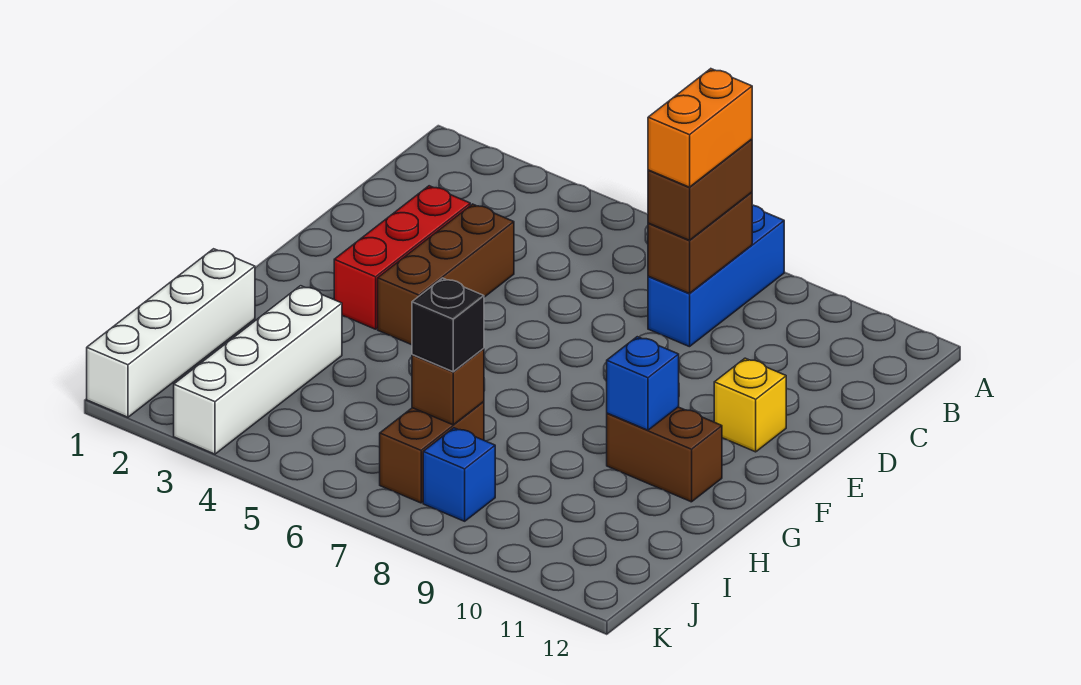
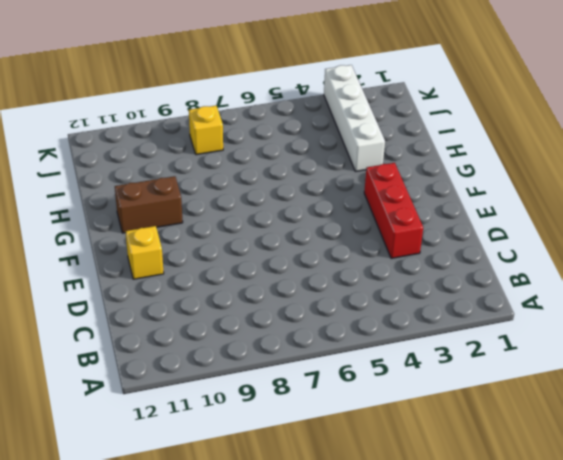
yellow brick J8 level 1 -> blue brick J8 level 1
none -> blue brick A8:C8 level 1
none -> brown brick D4:F4 level 1
none -> white brick H1:K1 level 1

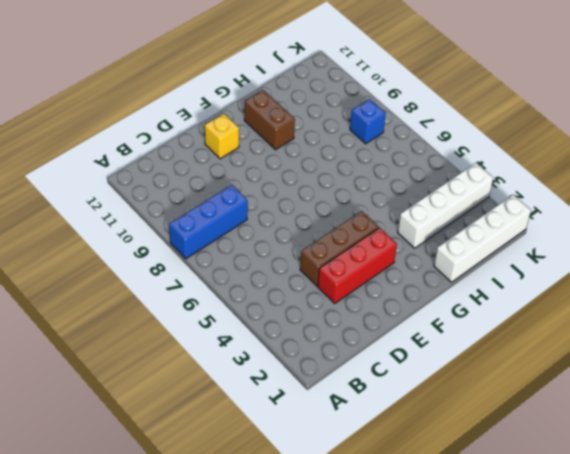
none -> brown brick I7:J7 level 1
none -> brown brick B8:C8 level 2
none -> blue brick G10 level 2

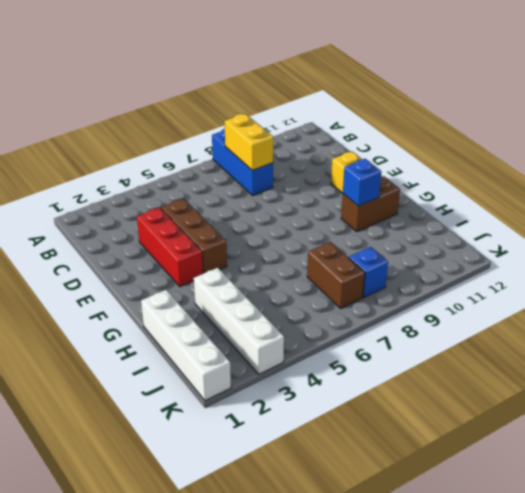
yellow brick B8:C8 level 2 -> brown brick B8:C8 level 2
none -> brown brick I7 level 2
none -> brown brick B8:C8 level 3
none -> black brick I7 level 3

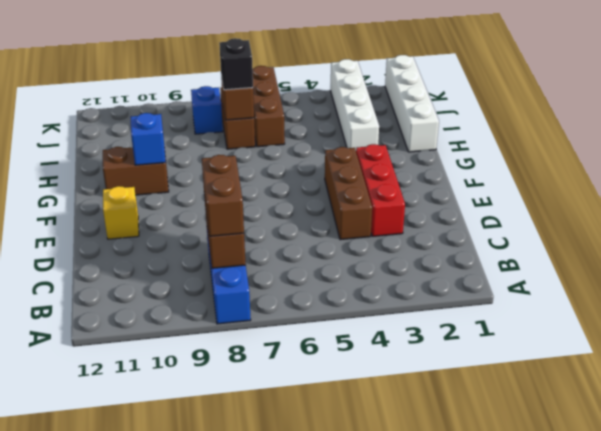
brown brick I6:K6 level 1 -> none
none -> orange brick B8:C8 level 4

